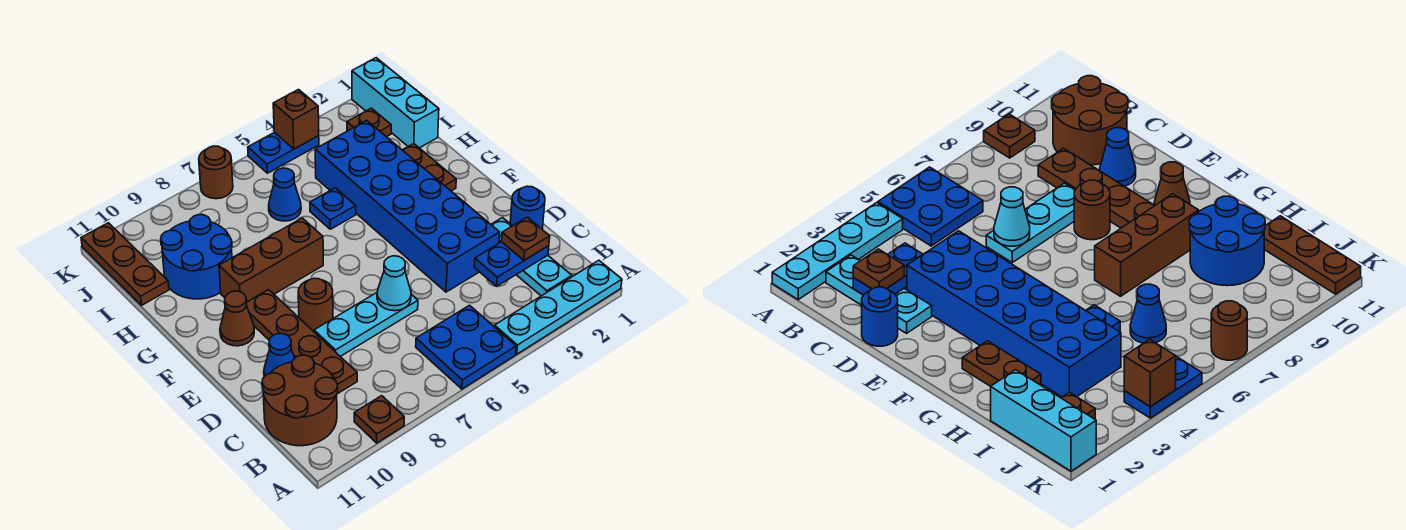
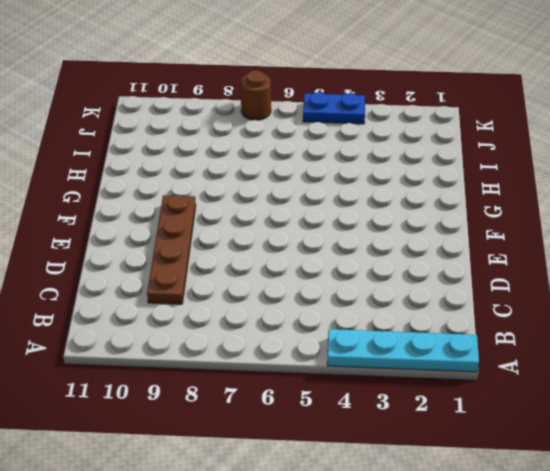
none -> blue plate A5:B6 level 1
none -> brown plate A9 level 1
none -> cyan plate B2:D2 level 1

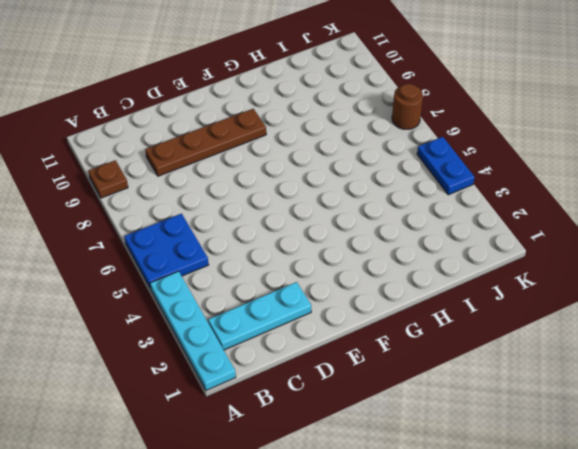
none -> brown round brick B10:C11 level 1
none -> blue round brick D1 level 1
none -> blue brick D3:I4 level 1

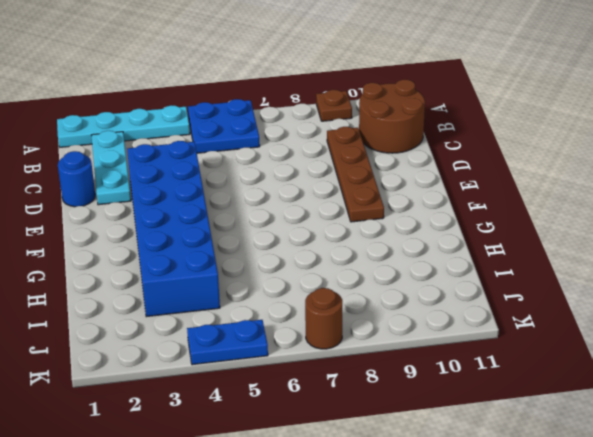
none -> cyan plate D6:D8 level 1
none -> blue cone D10 level 1
none -> brown round brick E8 level 1

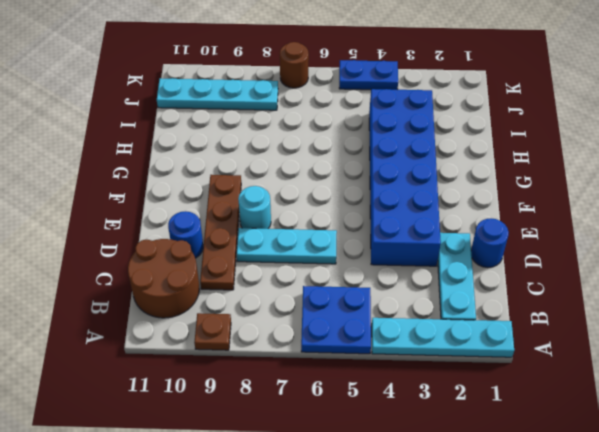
blue round brick D10 level 1 -> blue cone D10 level 1
cyan round brick E8 level 1 -> brown round brick E8 level 1
cyan plate J8:J11 level 1 -> brown plate I11:K11 level 1
none -> brown cone F10 level 1
none -> brown plate G2:H2 level 1
none -> brown brick G7:G9 level 1

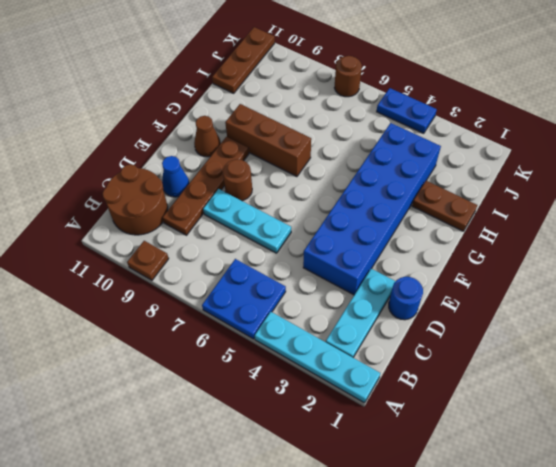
brown plate H1:H2 level 1 -> brown plate G2:H2 level 1
none -> blue plate H5 level 1
none -> blue round brick H9:I10 level 1
none -> cyan brick I1:K1 level 1

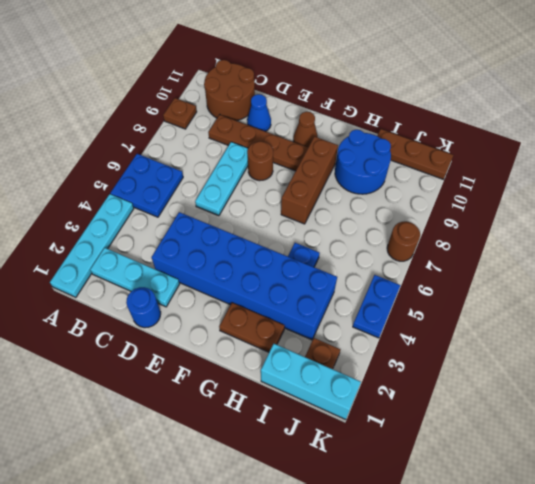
none -> blue cone I6 level 1
none -> blue plate C2:C3 level 2
none -> cyan cone D6 level 2

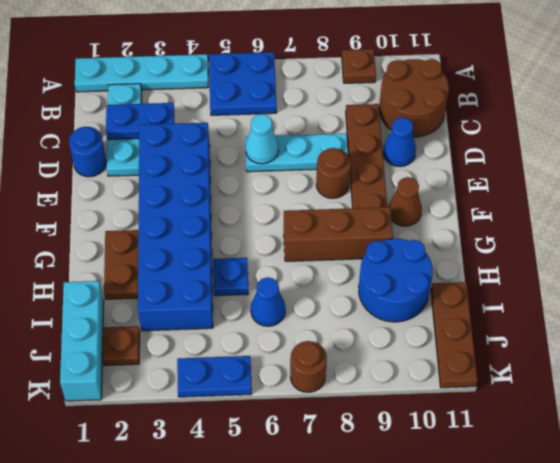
none -> brown brick K4 level 2
none -> brown plate C2 level 3

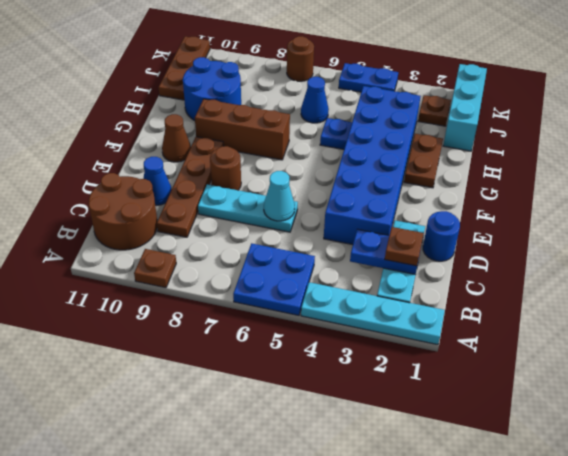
none -> brown brick K4 level 2

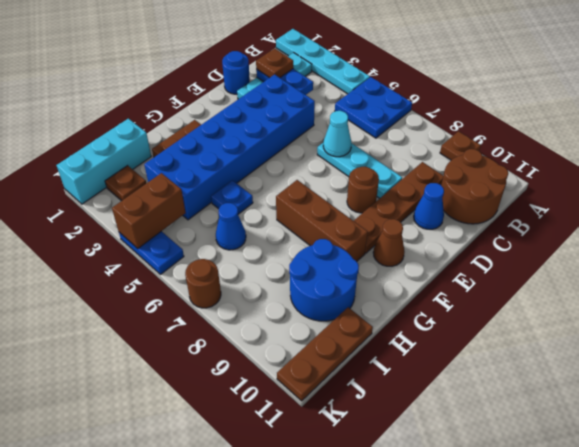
brown brick J4:K4 level 2 -> brown brick K4 level 2

